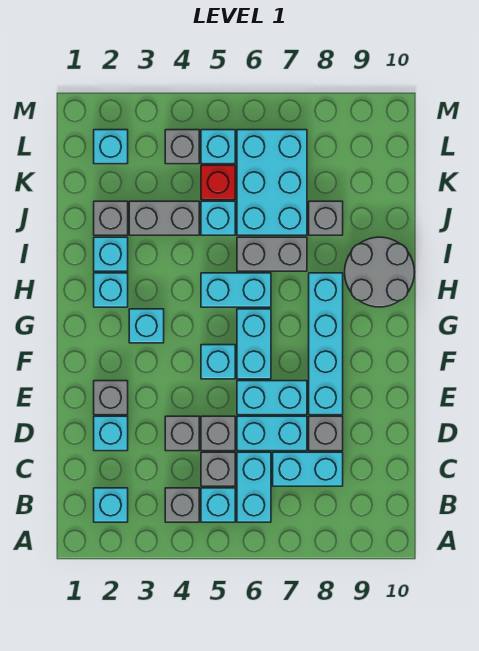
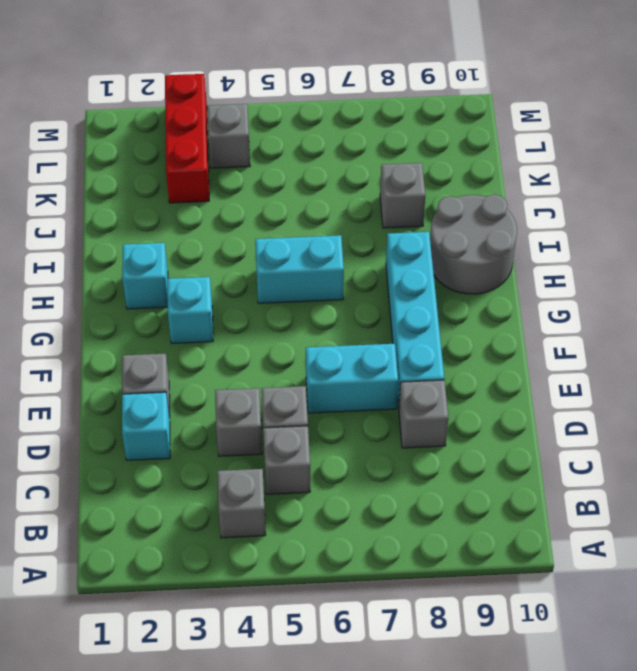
red brick K3:M3 level 1 -> none
none -> cyan brick B2 level 1
none -> cyan brick B5 level 1
none -> cyan brick B6:C6 level 1
none -> cyan brick C7:C8 level 1

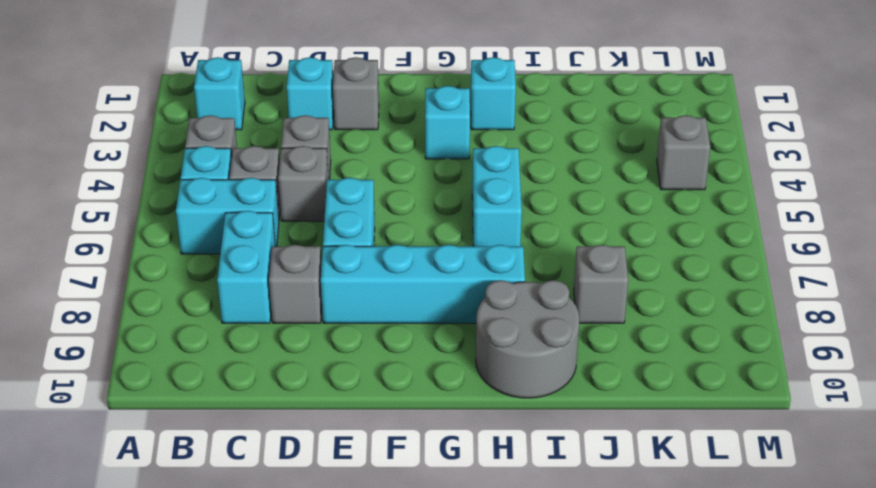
none -> cyan brick D6:D7 level 1
none -> cyan brick F5 level 1
none -> cyan brick F6:G6 level 1
none -> cyan brick I2 level 1

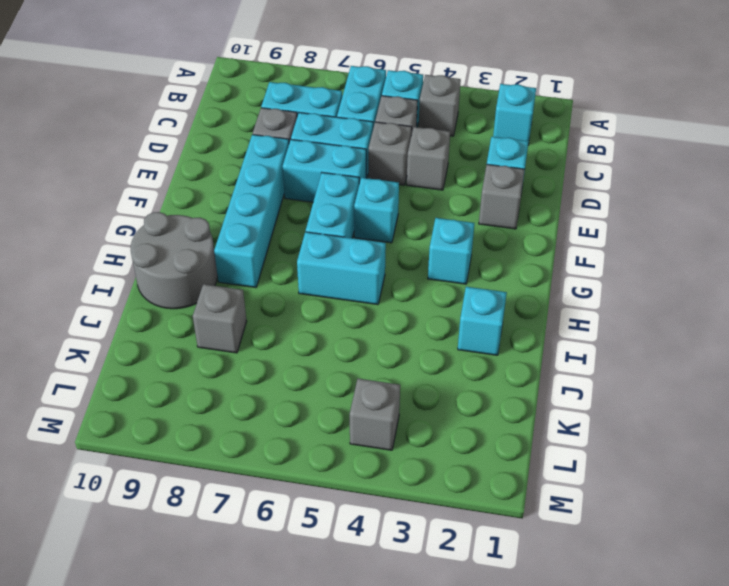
none -> cyan brick H2 level 1
none -> grey brick I6:I7 level 1
none -> grey brick J2 level 1
none -> grey brick J3:J4 level 1

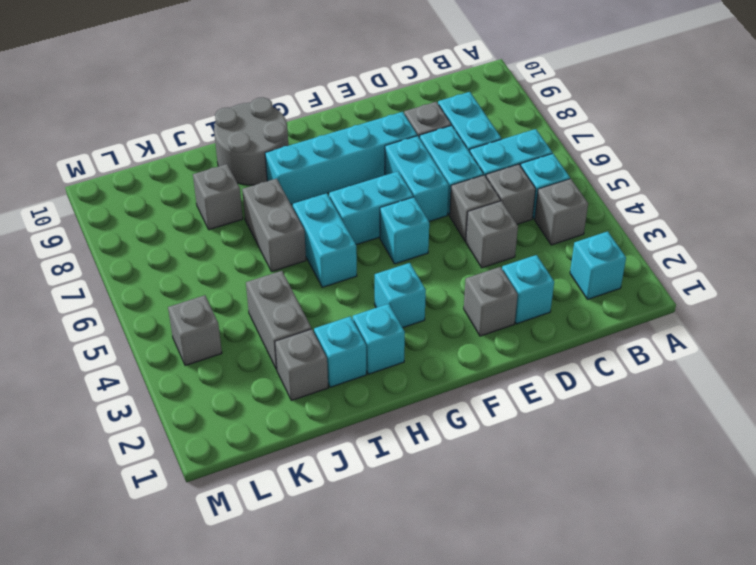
none -> cyan brick J5 level 1
none -> cyan brick J6:L7 level 1
none -> red brick K5 level 1
none -> cyan brick L2 level 1

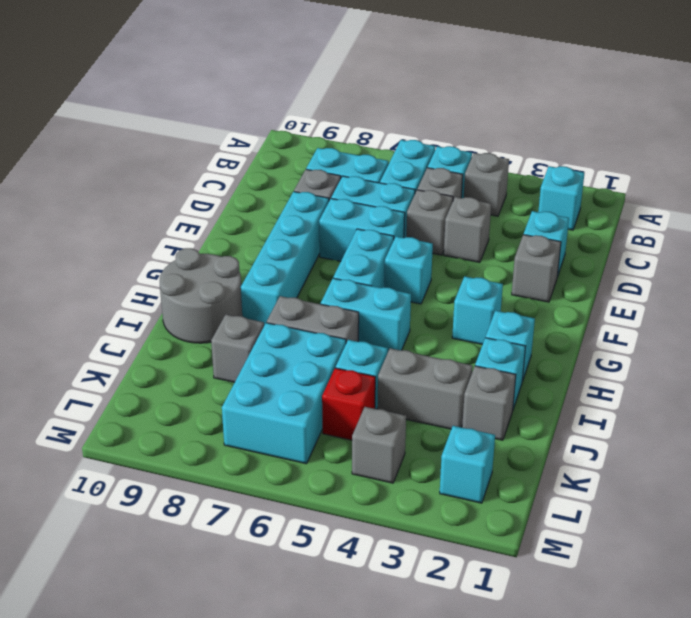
none -> cyan brick L5 level 1

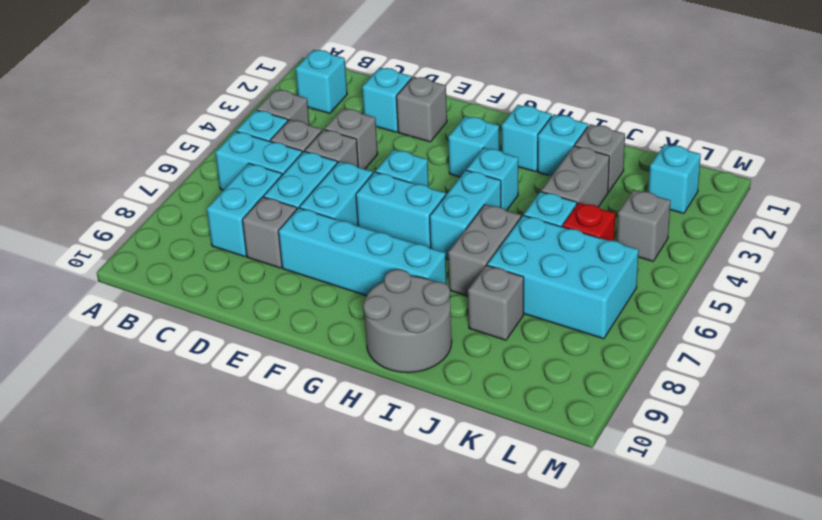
cyan brick H4 level 1 -> cyan brick L5 level 1

